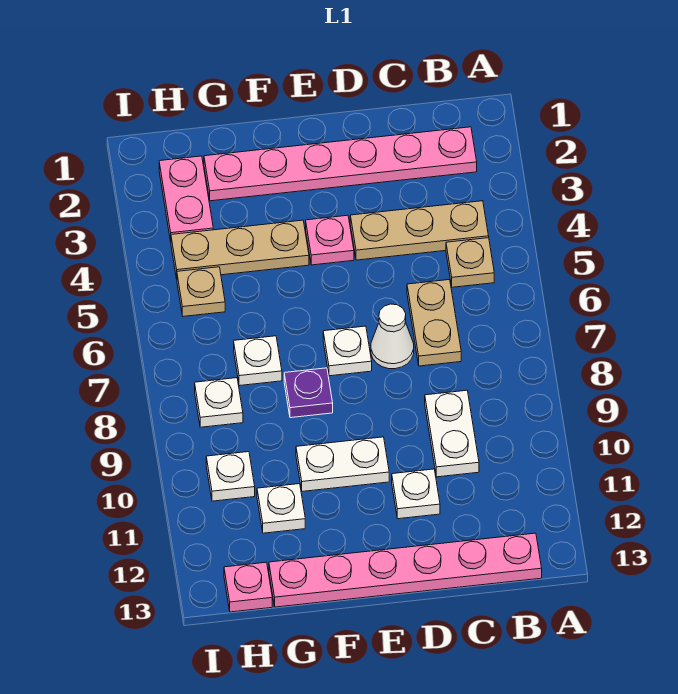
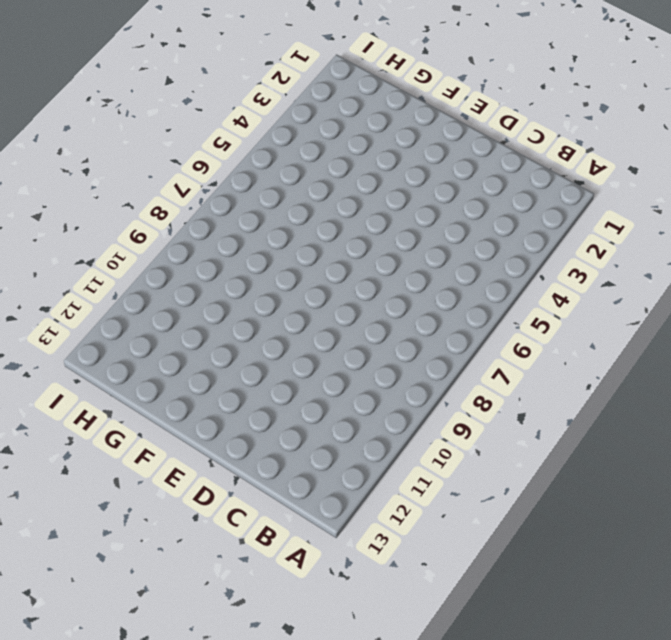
none -> pink plate B2:G2 level 1
none -> tan plate B4:D4 level 1
none -> tan plate B5 level 1

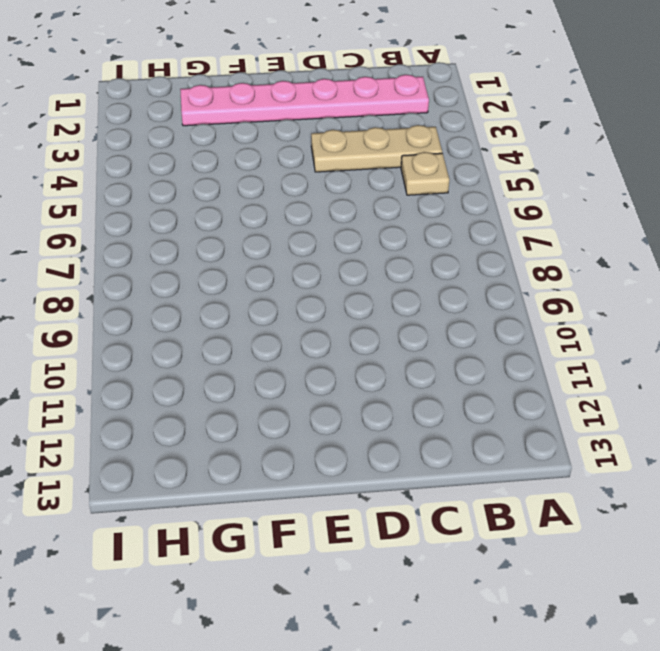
none -> pink plate B13:G13 level 1
none -> tan plate C6:C7 level 1
none -> white plate C9:C10 level 1

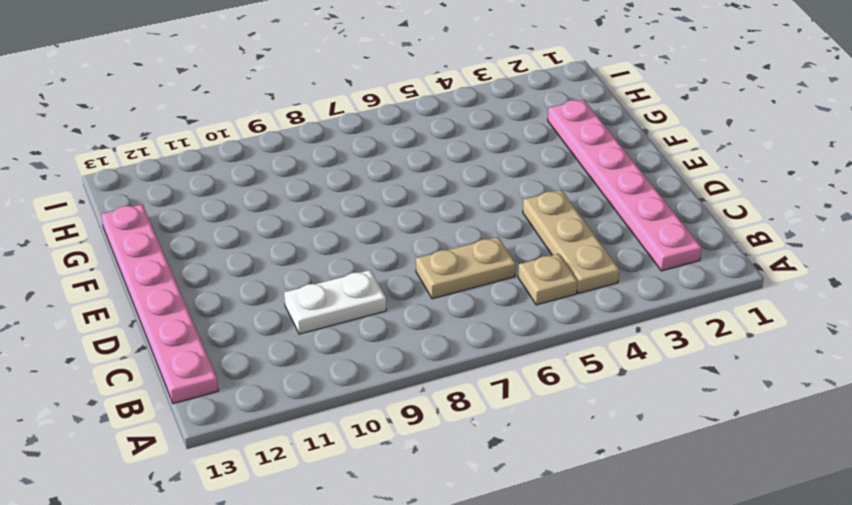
none -> white cone D7 level 1
none -> white plate D11 level 1
none -> pink plate E4 level 1

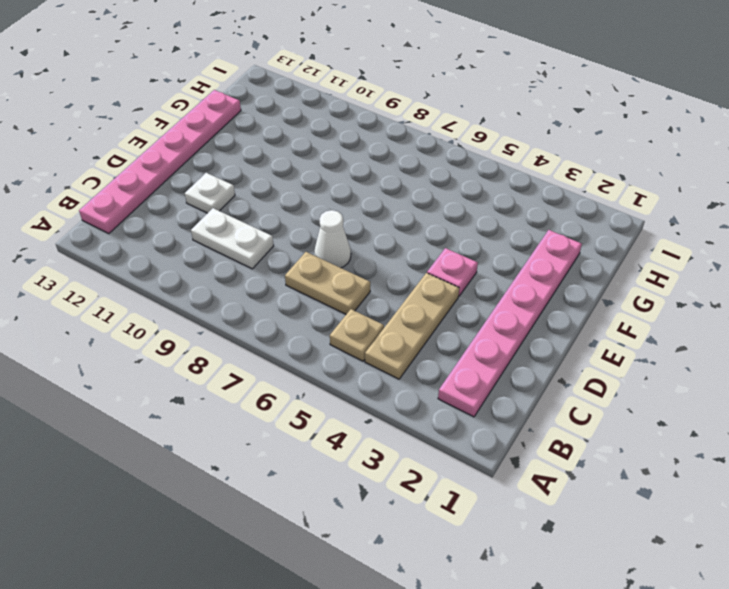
none -> white plate E7 level 1
none -> white plate E10:F10 level 1
none -> tan plate F4:H4 level 1

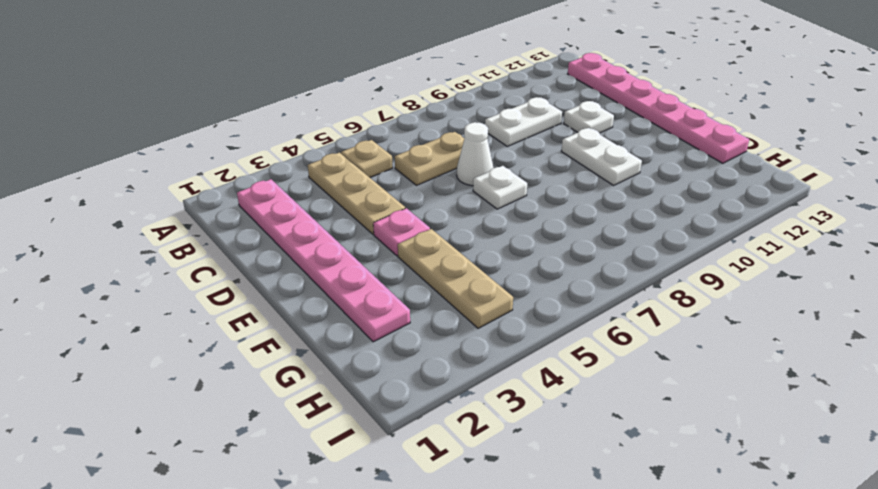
none -> purple plate F8 level 1
none -> white plate G7 level 1
none -> white plate G11 level 1

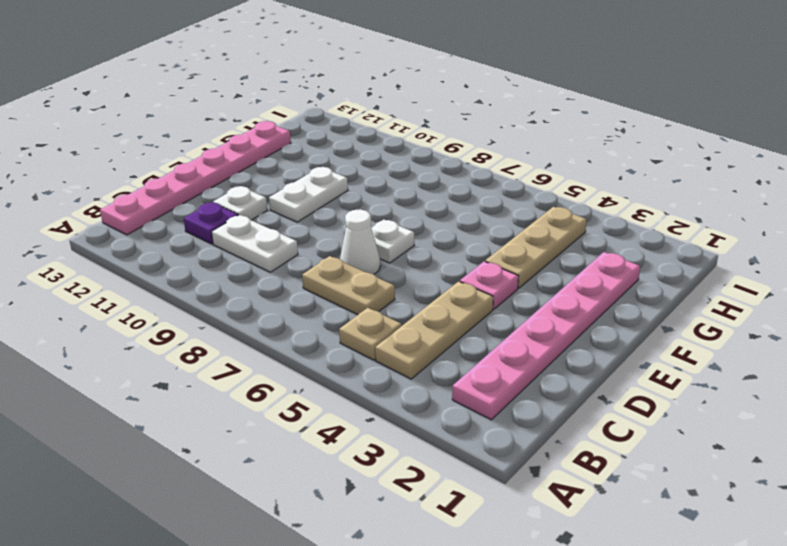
purple plate C11 level 1 -> purple plate F8 level 1
none -> white plate G7 level 1
none -> white plate G11 level 1
none -> pink plate H2:H3 level 1

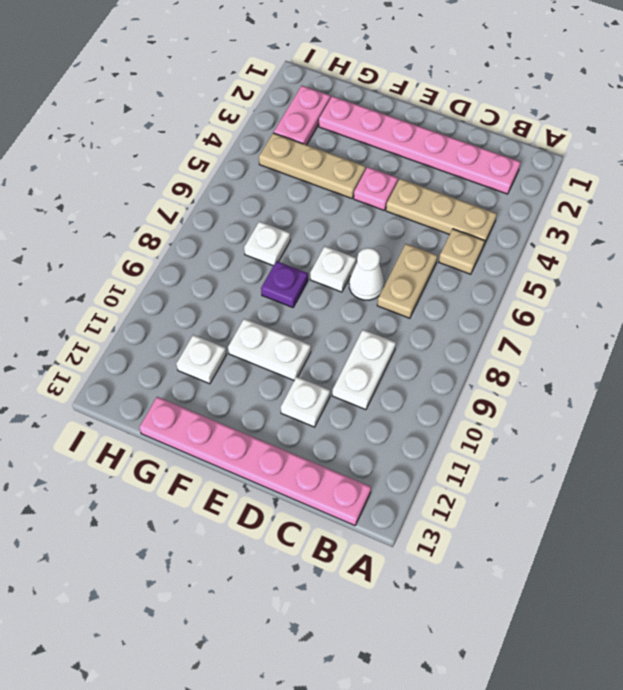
none -> tan plate H5 level 1
none -> white plate H8 level 1
none -> white plate H10 level 1

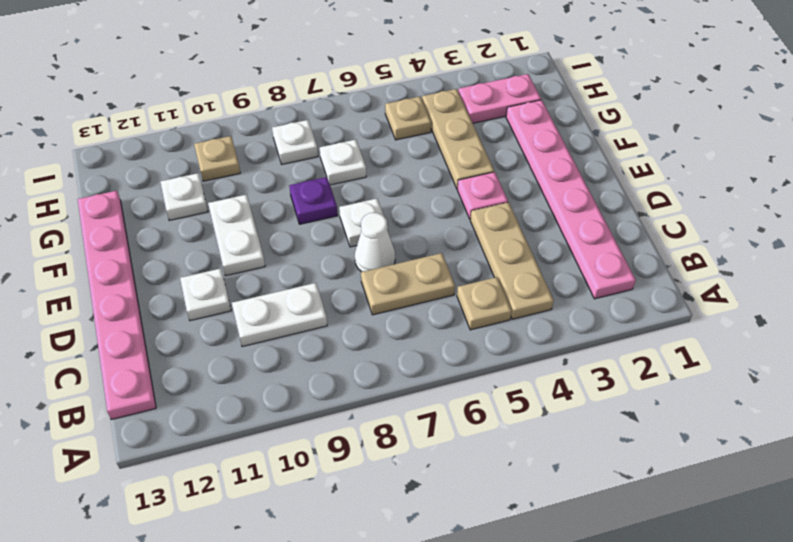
tan plate H10 level 1 -> white plate H10 level 1
none -> pink plate H13 level 1

